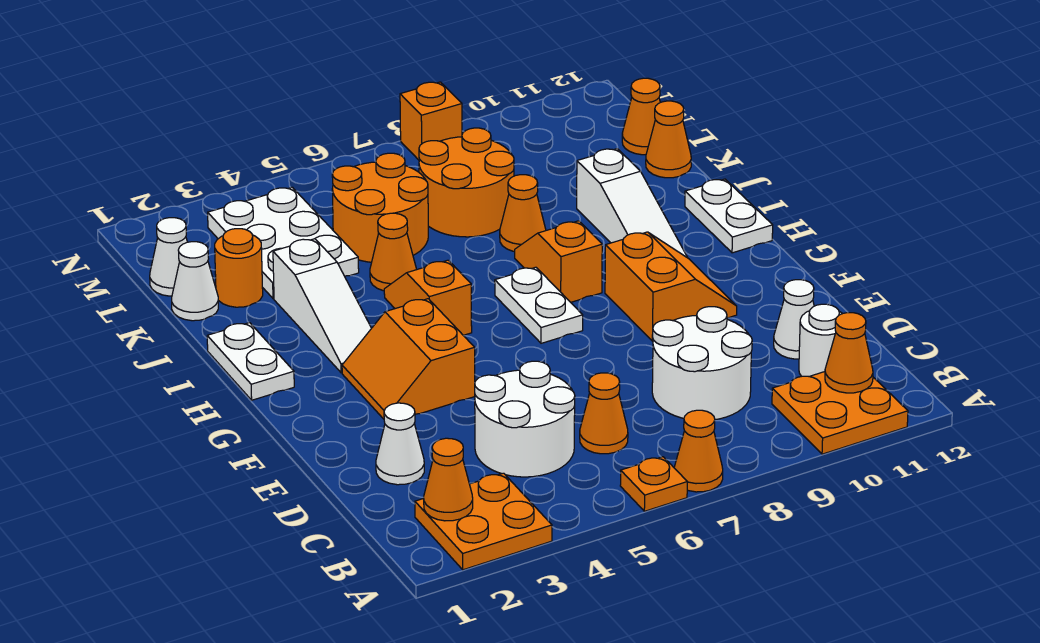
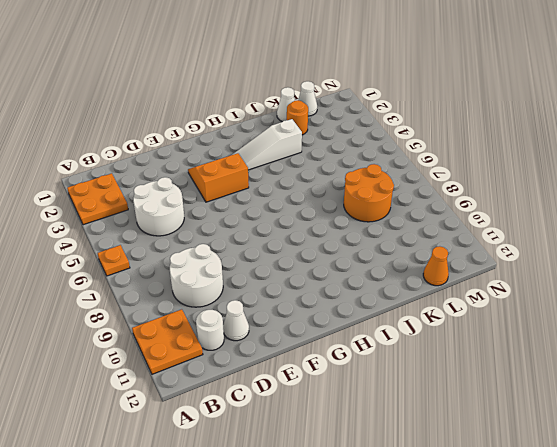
none -> orange cone A7 level 1
none -> orange cone C6 level 1
none -> white cone D2 level 1
none -> orange slope F9:G10 level 1 top 9

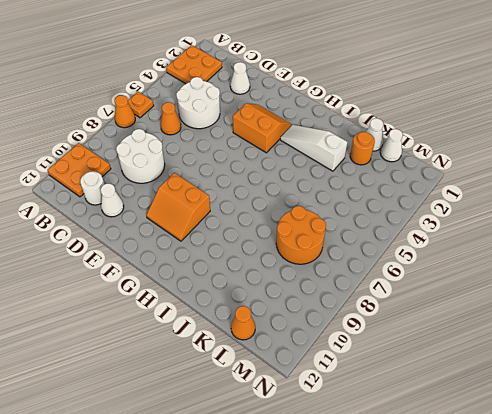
none -> white plate G7:H7 level 1
none -> white plate H1:I1 level 1
none -> orange slope H5:I5 level 1 top H
none -> orange slope H8:I8 level 1 top H

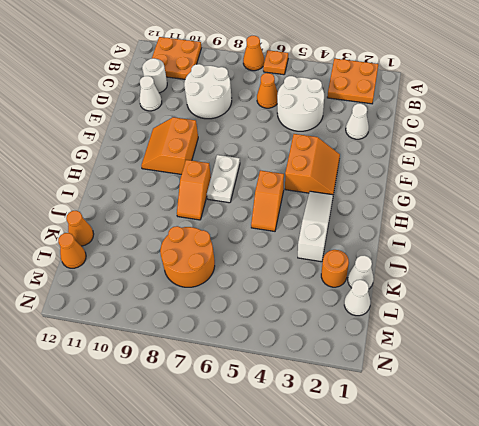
none -> white plate H1:I1 level 1
none -> white slope H10:J10 level 1 top J
none -> white plate H12:I12 level 1
none -> orange cone J5 level 1

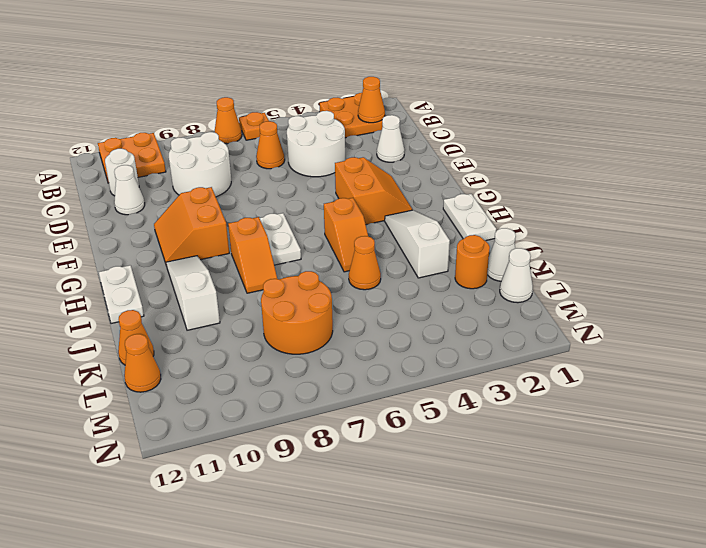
none -> orange cone J8 level 1
none -> white plate K3:M4 level 1
none -> orange round brick K5:L6 level 1
none -> orange brick N8 level 1

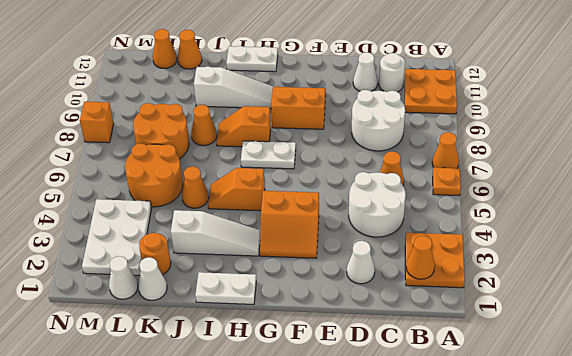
white plate L2:M4 level 1 -> white plate K3:M4 level 1
none -> orange cone B11 level 2

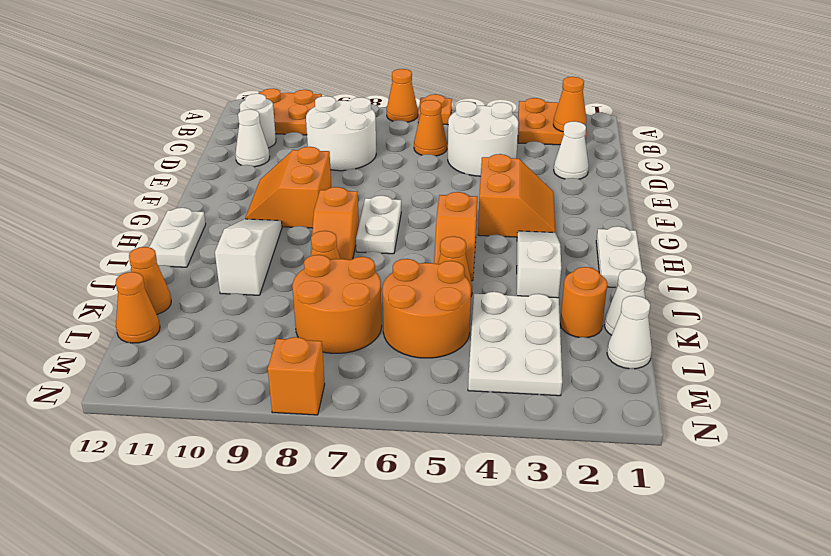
none -> orange cone B11 level 2

